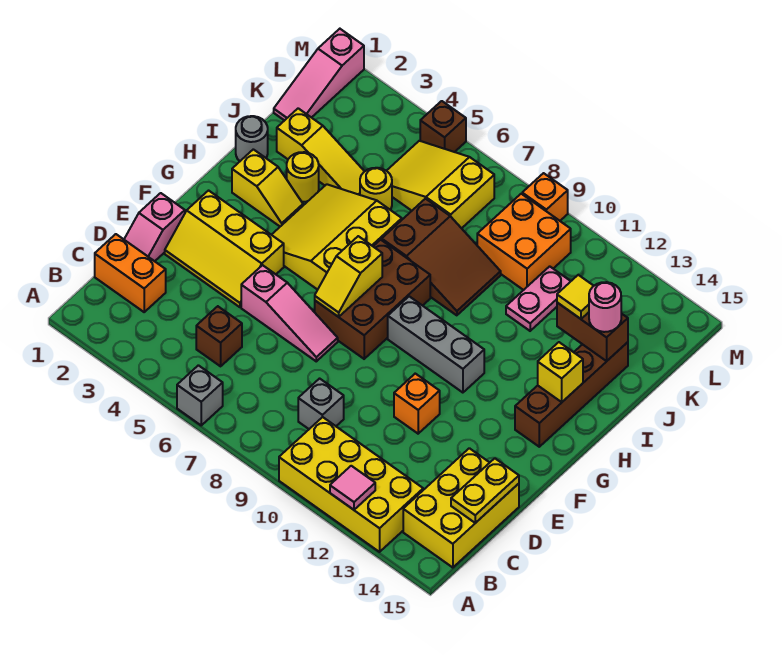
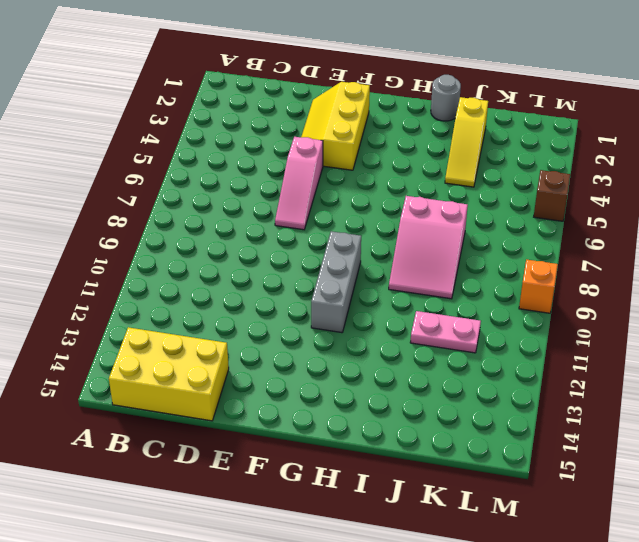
pink slope I7:J9 level 1 top 7 -> brown slope I7:J9 level 1 top 7
none -> grey brick A6 level 1
none -> yellow brick A10:B13 level 1
none -> orange brick C1:C2 level 1
none -> brown brick C5 level 1

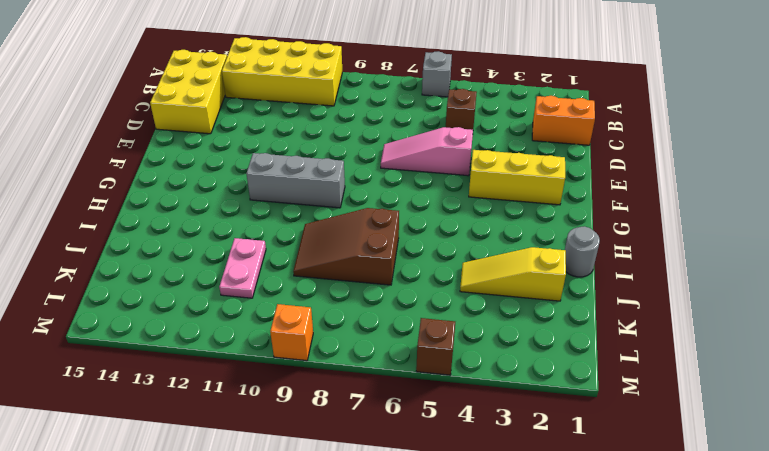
none -> grey brick C9 level 1
none -> pink slope D1:E1 level 1 top E
none -> orange brick E11 level 1
none -> brown brick F7:H8 level 1

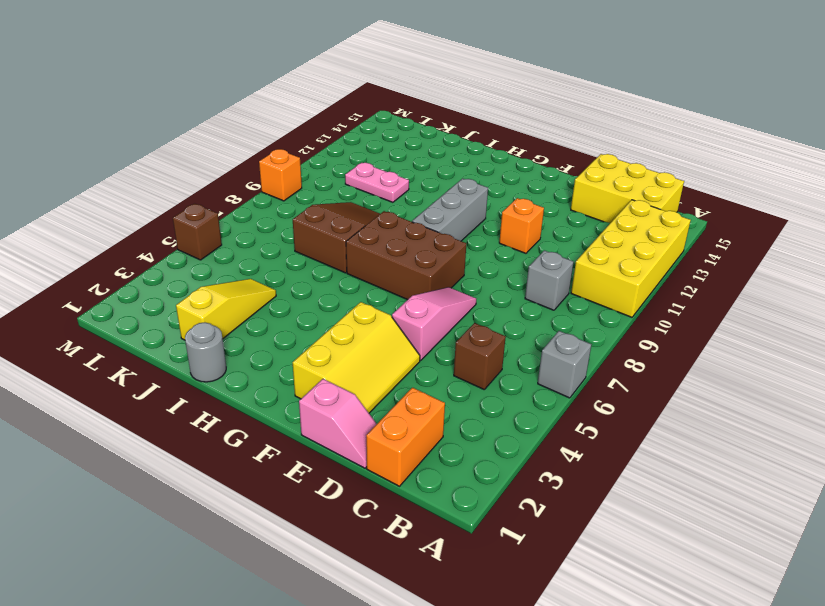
none -> yellow slope G4:I6 level 1 top 6
none -> brown brick G14:J14 level 1
none -> yellow slope H2:H3 level 1 top 2
none -> yellow round brick I3 level 1

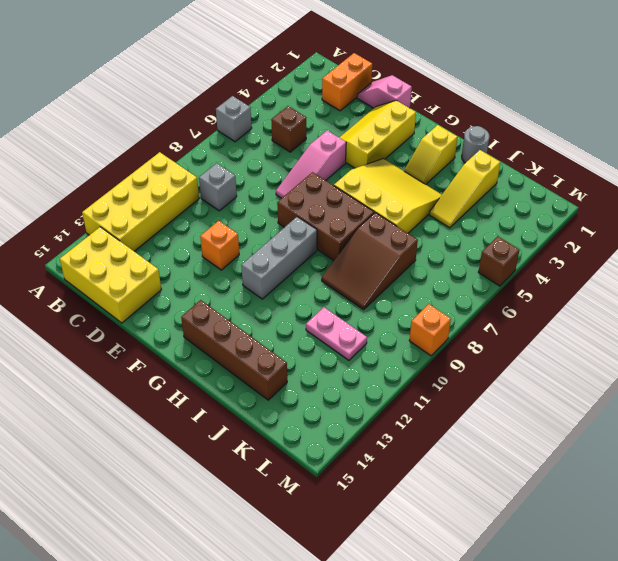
none -> yellow round brick I3 level 1
none -> yellow round brick J5 level 1
none -> pink slope K1:M1 level 1 top M
none -> yellow slope K5:L7 level 1 top 7

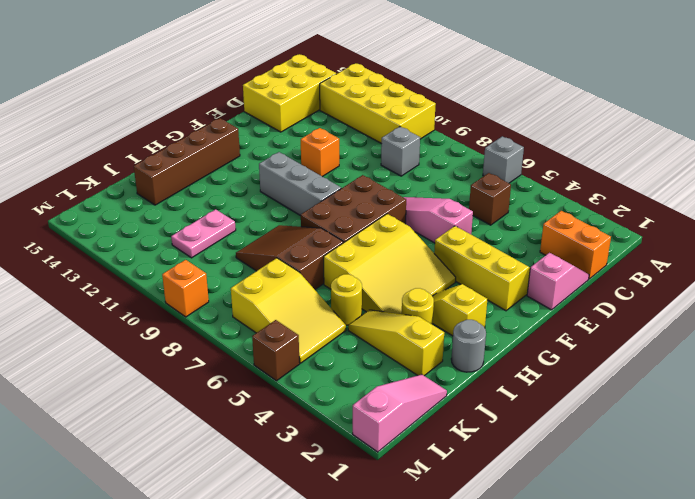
none -> orange brick K9:L10 level 1
none -> pink tile A12 level 2
none -> yellow plate C15:D15 level 2
none -> yellow slope F7:G7 level 2 top G

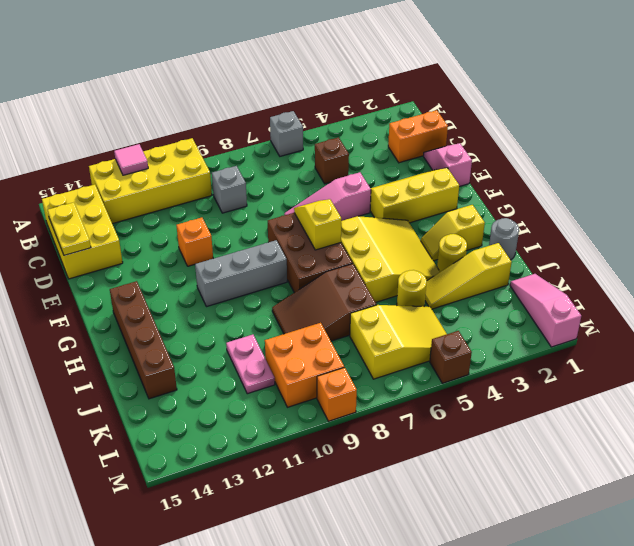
none -> yellow brick H14 level 2
none -> brown brick J13:J14 level 2
none -> yellow tile J13 level 3
none -> pink round brick J14 level 3

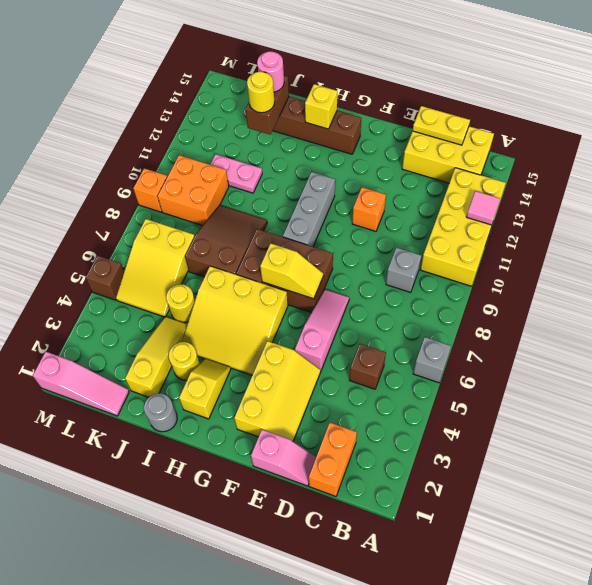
yellow round brick J13 level 3 -> yellow tile J13 level 3

